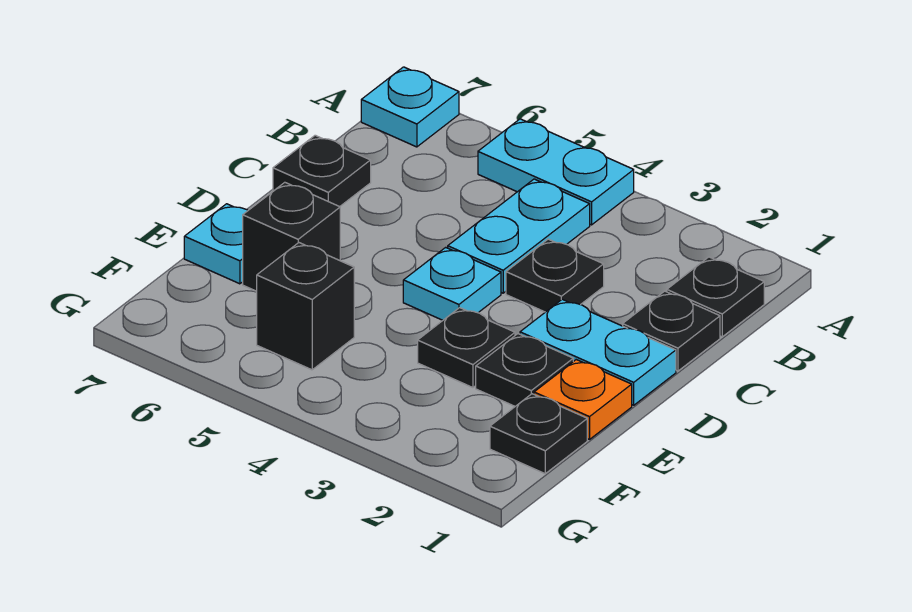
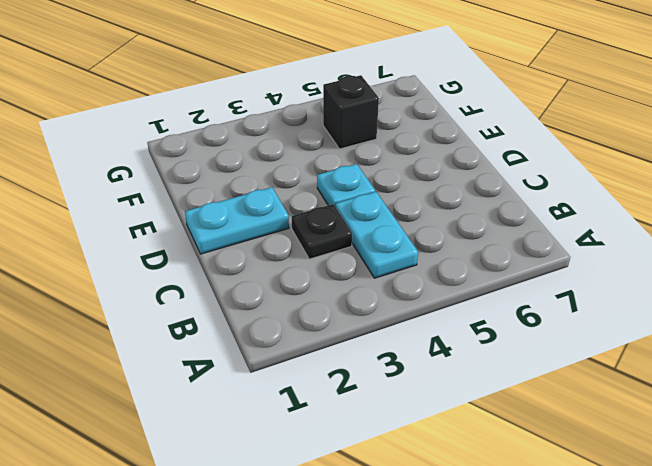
none -> cyan plate A4:A5 level 1
none -> cyan plate A7 level 1
none -> black plate B1 level 1

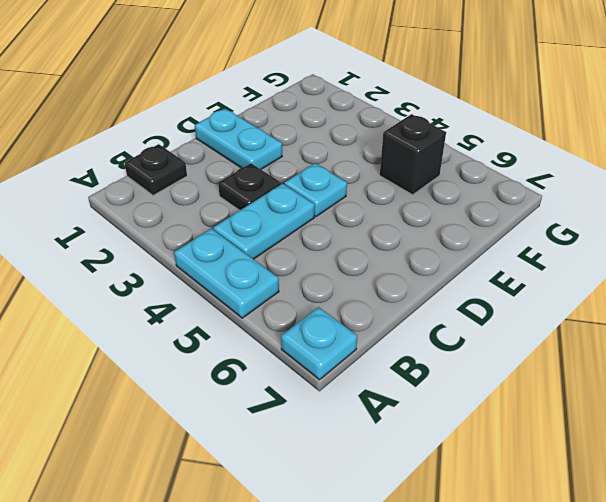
none -> black plate C1 level 1
none -> black plate C7 level 1
none -> orange plate E1 level 1

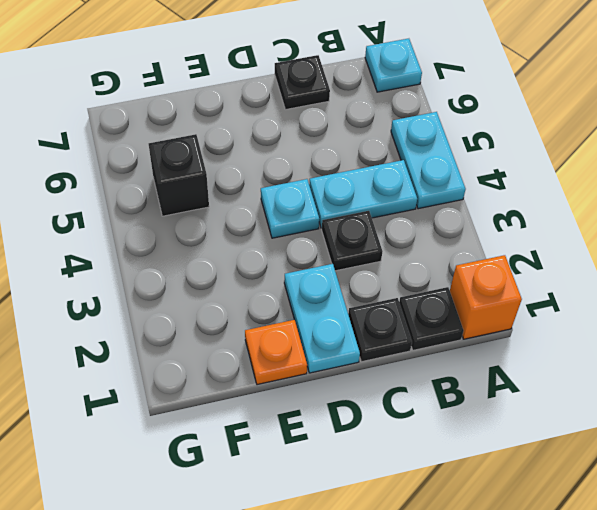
orange brick A1 level 1 -> none
none -> black plate E2 level 1
none -> black plate E3 level 1
none -> black brick E6 level 1

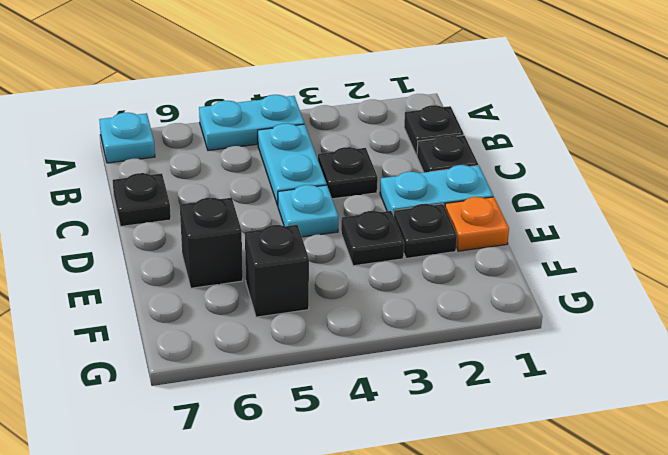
none -> cyan plate E7 level 1
none -> black plate F1 level 1

